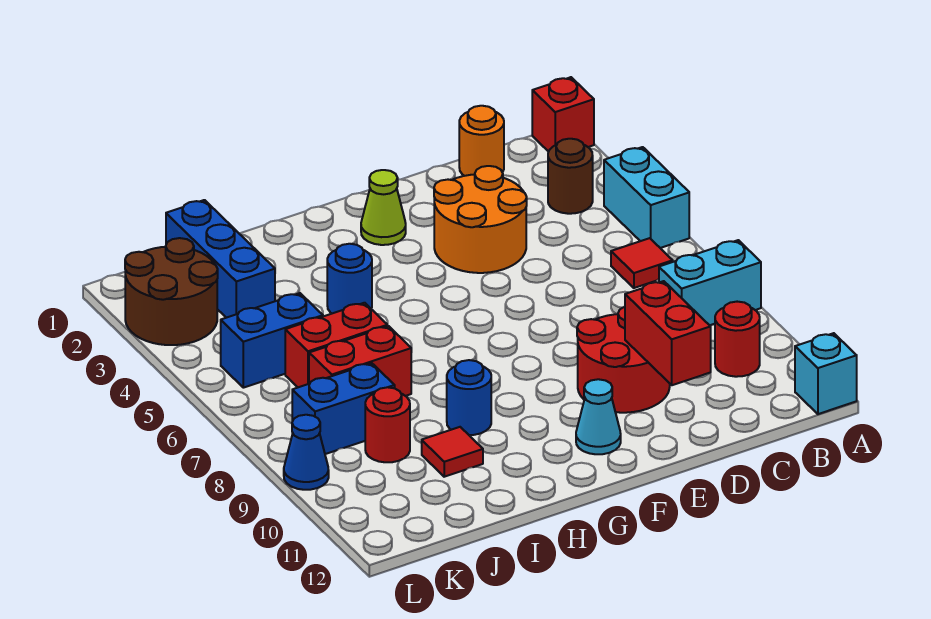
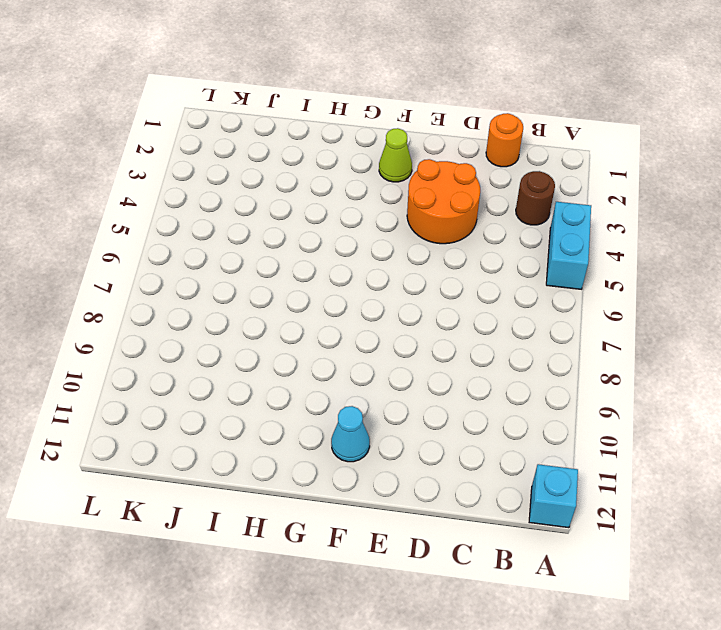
none -> red brick A1 level 1
none -> cyan brick A8:B8 level 1
none -> red tile B6 level 1

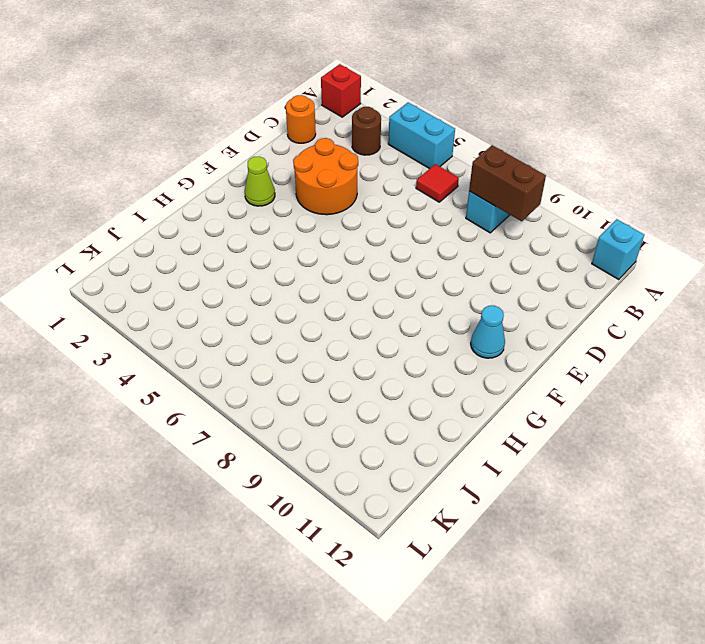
brown brick B8:B9 level 2 -> none
none -> red round brick B10 level 1
none -> red round brick D9:E10 level 1
none -> blue round brick H4 level 1

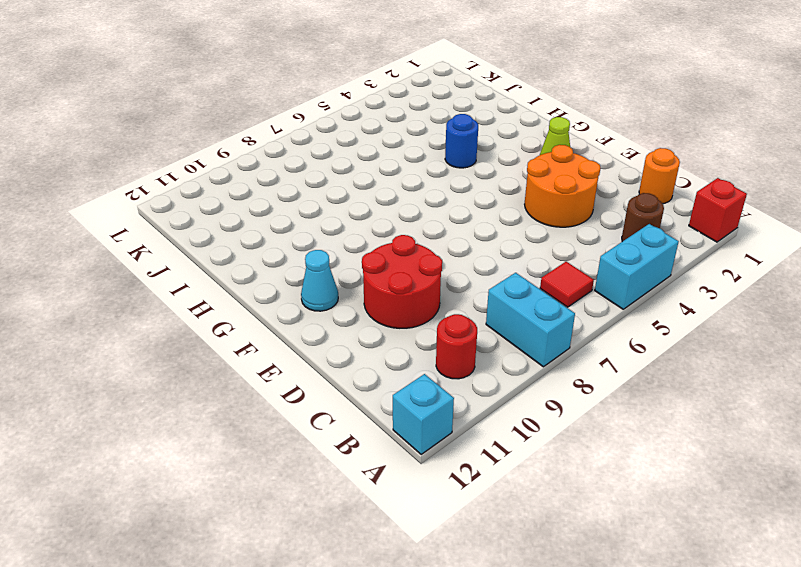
none -> blue round brick H9 level 1
none -> red brick I6:J6 level 1
none -> red brick I7:J7 level 1

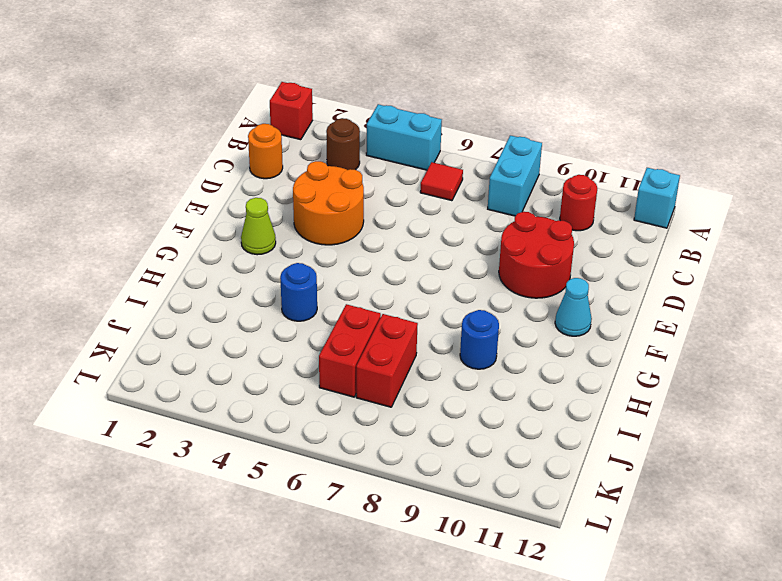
none -> red tile I10 level 1
none -> blue brick J1:J3 level 1
none -> blue brick J5:K5 level 1

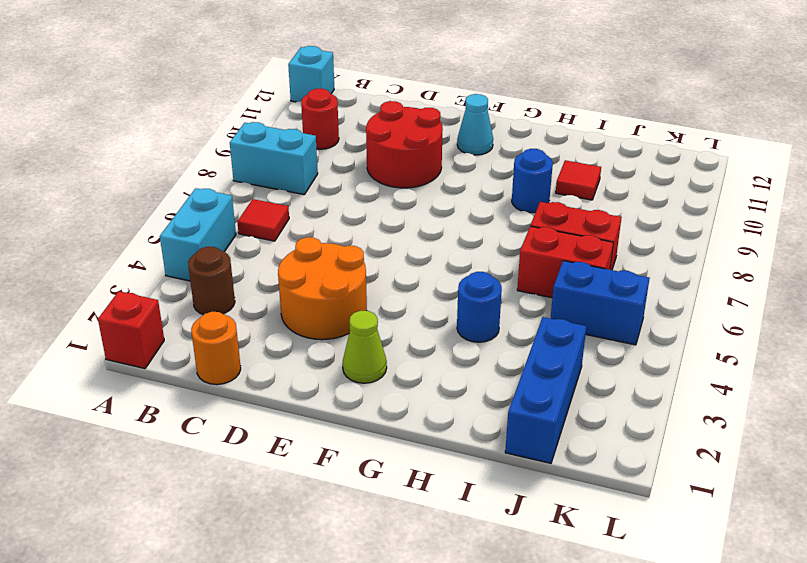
none -> blue brick J8:K8 level 1
none -> red round brick J9 level 1
none -> brown round brick K2:L3 level 1

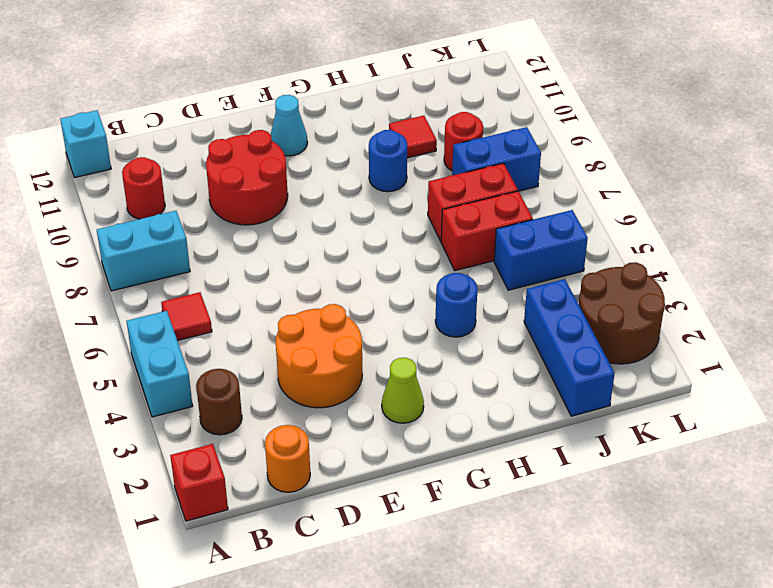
none -> blue cone L9 level 1
none -> red brick D10:D11 level 2

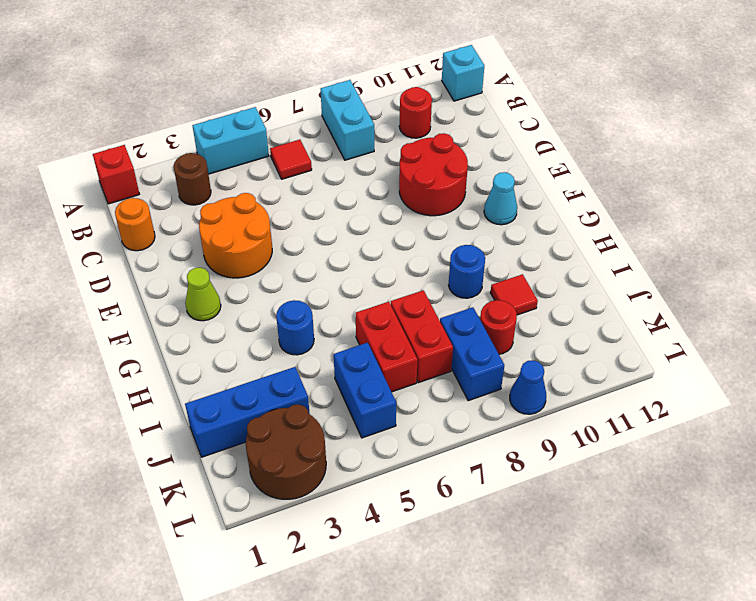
none -> red brick D10:D11 level 2

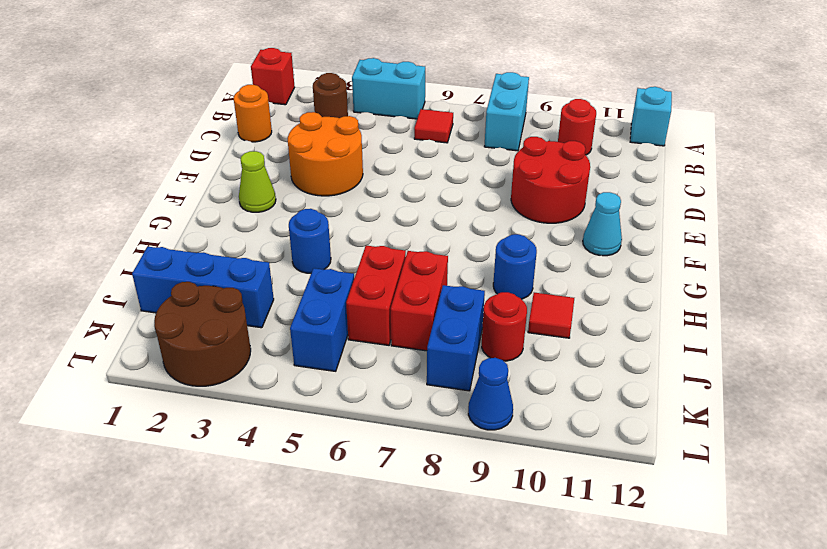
none -> red brick D10:D11 level 2

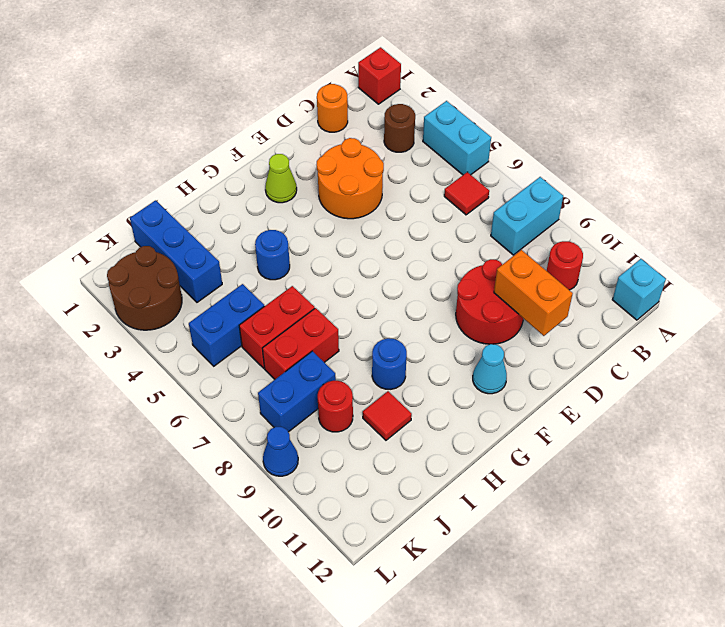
orange brick D10:D11 level 2 -> red brick D10:D11 level 2

